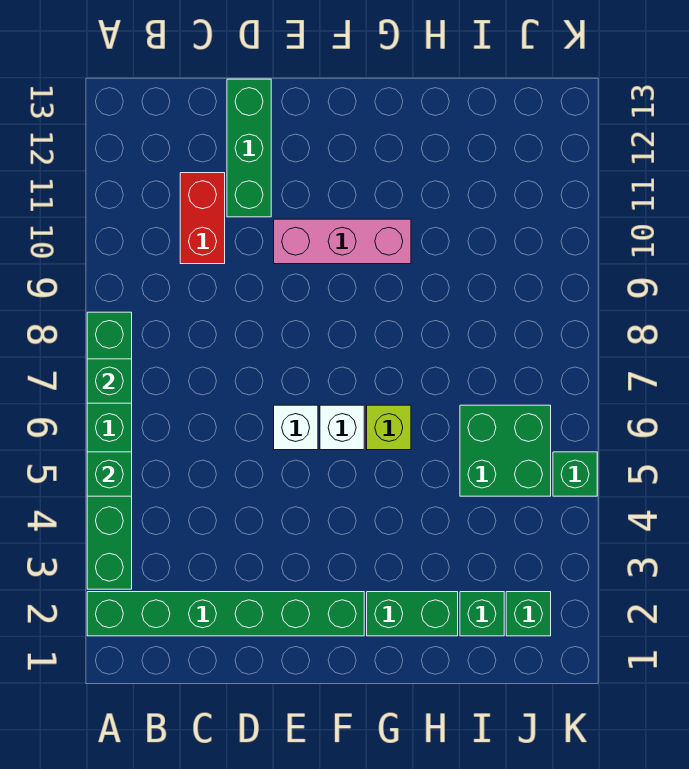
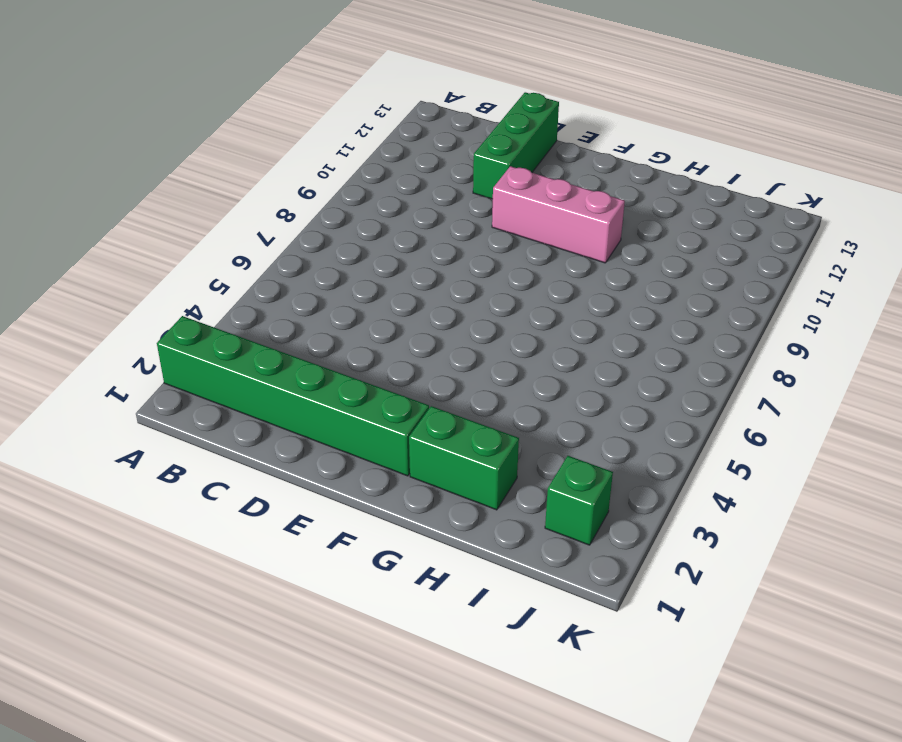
none -> green brick A3:A8 level 1
none -> red brick C10:C11 level 1
none -> white brick E6 level 1

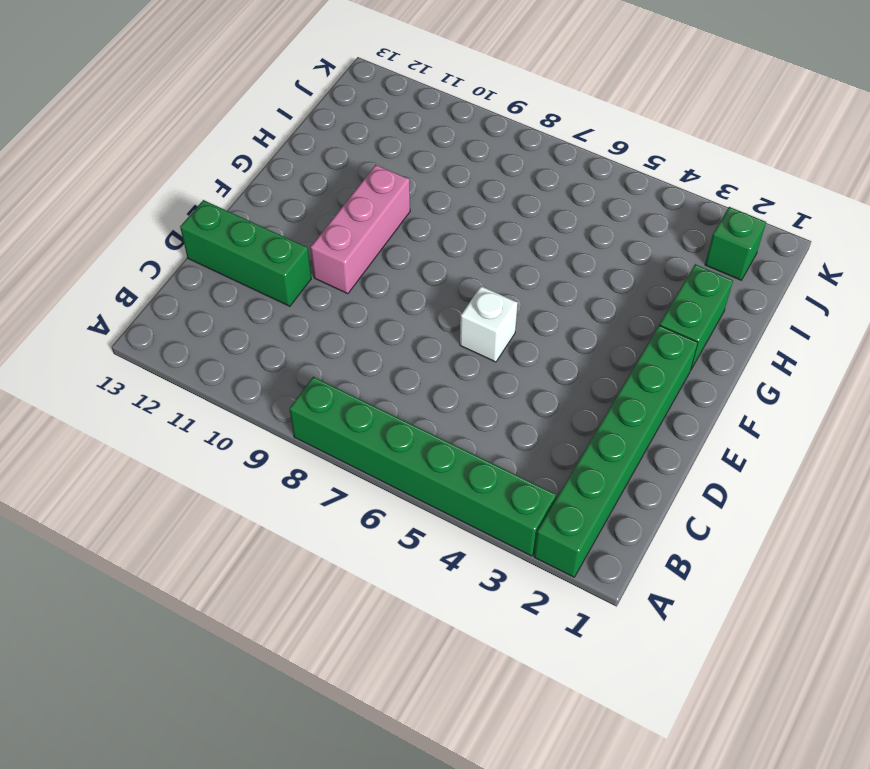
none -> red brick C10:C11 level 1
none -> white brick F6 level 1
none -> lime brick G6 level 1

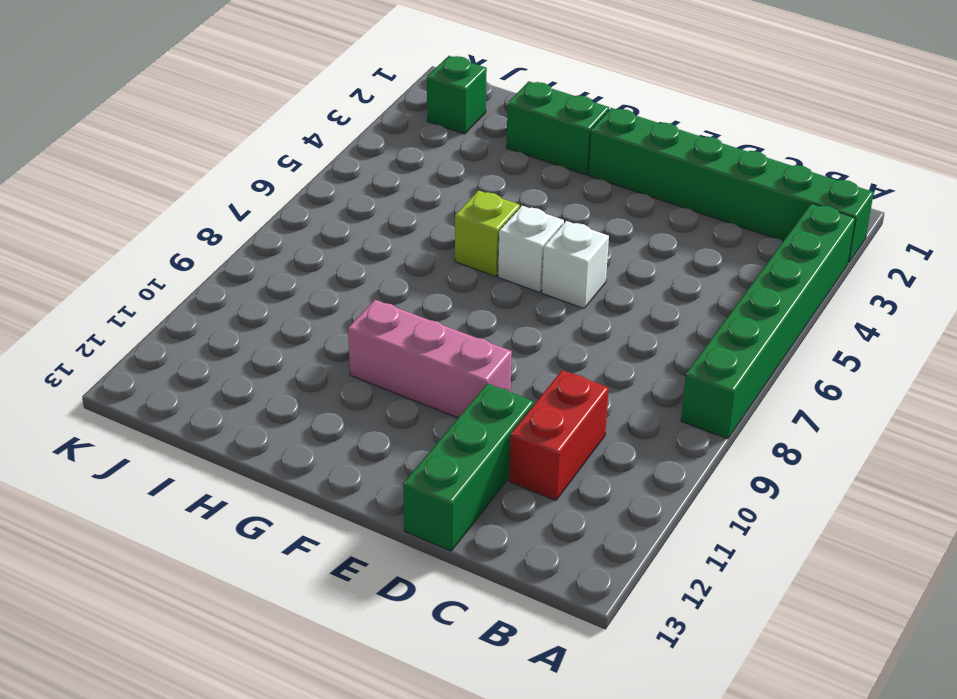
none -> green brick I2 level 1
none -> green brick I5:J6 level 1
none -> green brick K5 level 1

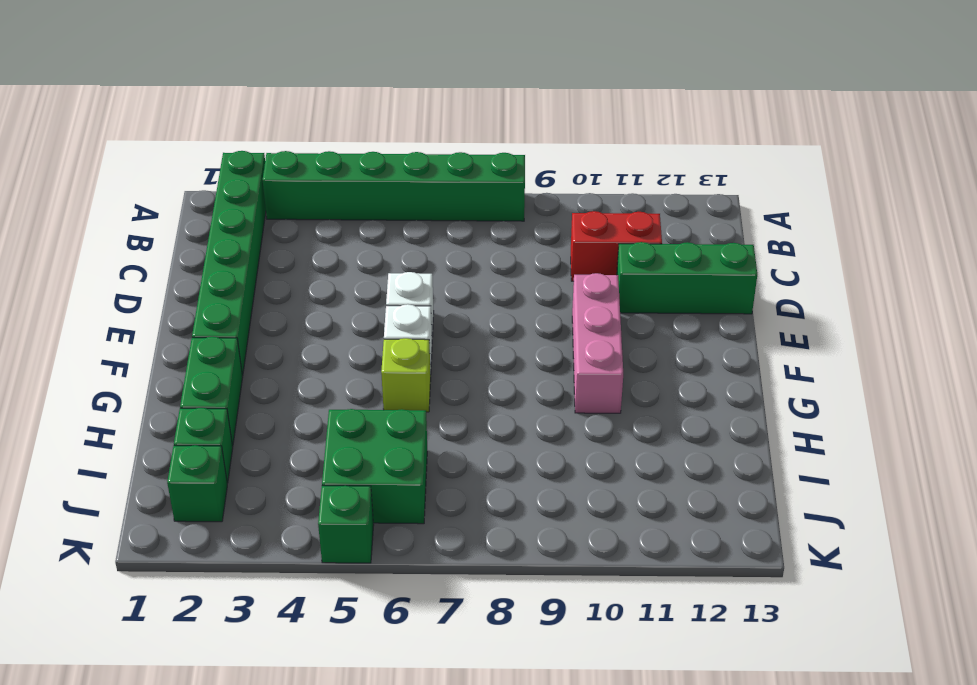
none -> green brick A5 level 2
none -> green brick A7 level 2

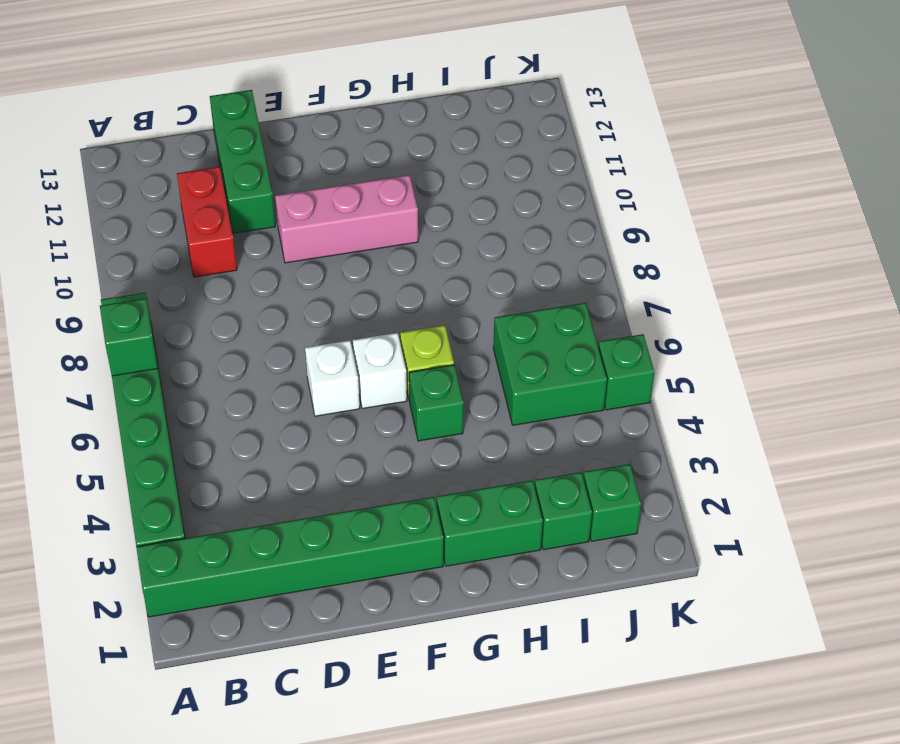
green brick G5 level 1 -> green brick A5 level 2

